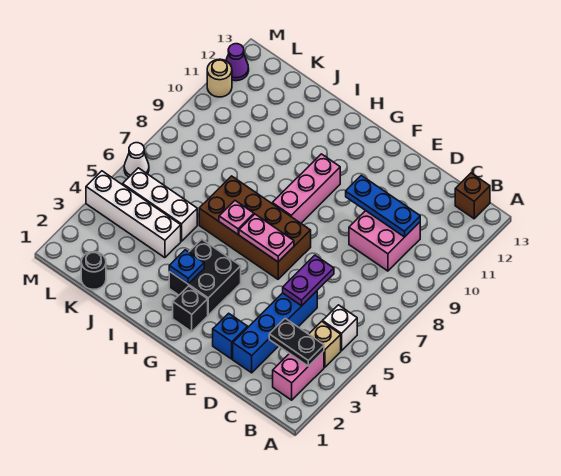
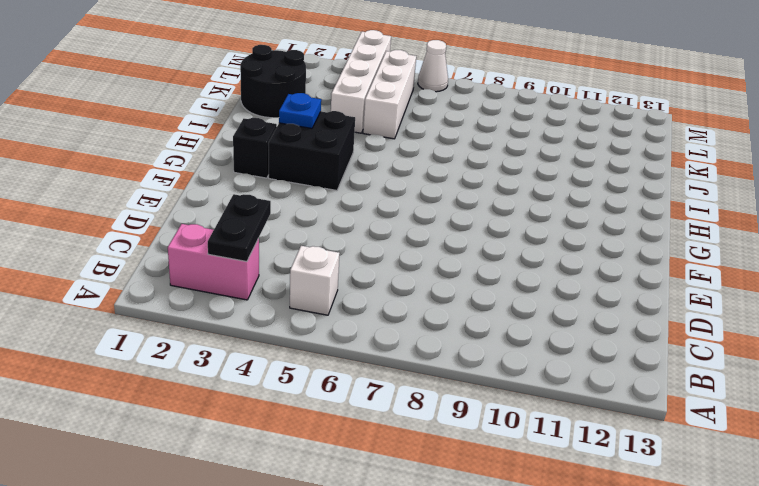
black round brick J1:K2 level 1 -> black round brick K1 level 1
none -> tan brick B4 level 1
none -> brown brick B13 level 1
none -> pink brick C9:D10 level 1

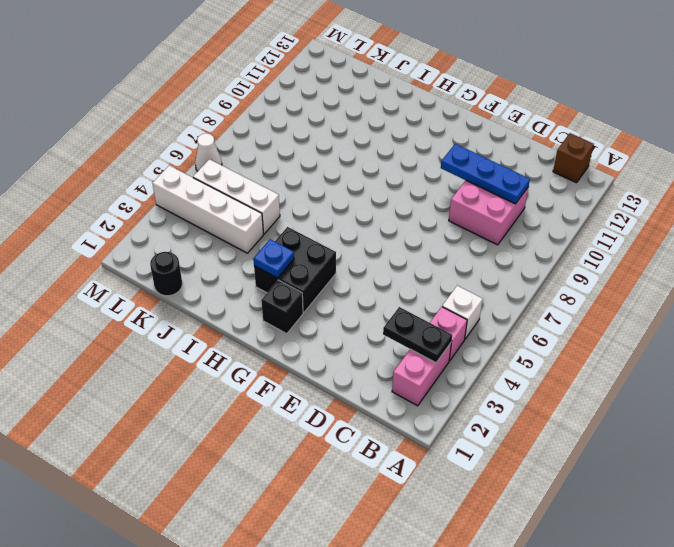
pink brick B4 level 1 -> tan brick B4 level 1
none -> blue brick D2:D5 level 1
none -> blue brick E2 level 1
none -> brown brick F6:I7 level 1

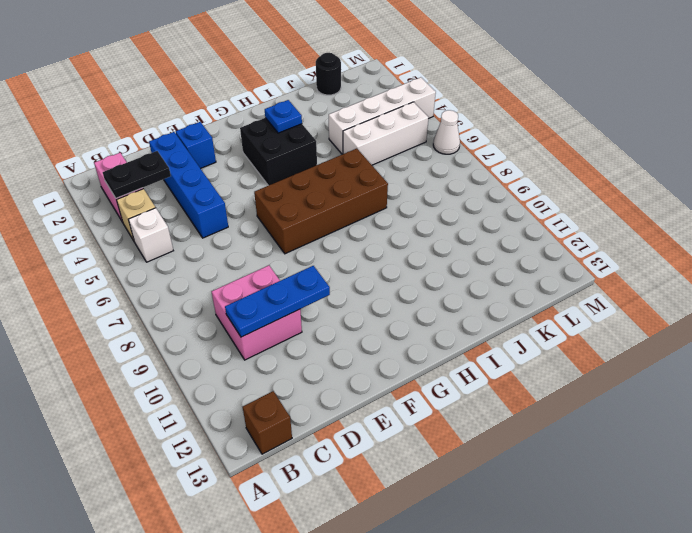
none -> black brick G2 level 1
none -> pink brick G8:G10 level 1
none -> tan round brick M11 level 1

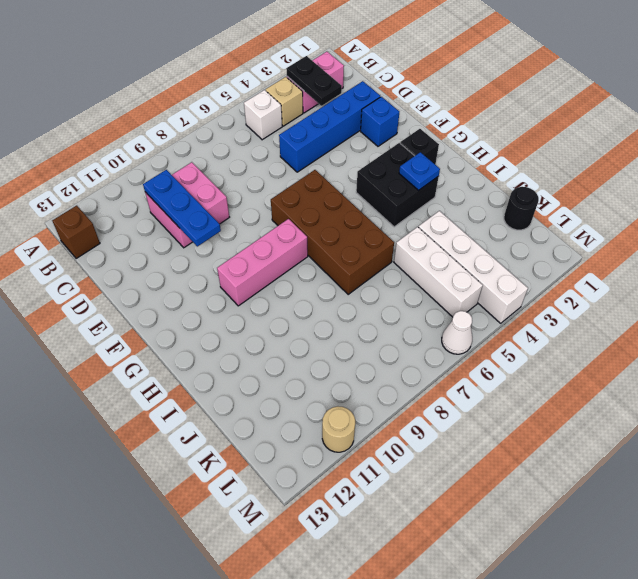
none -> purple cone M12 level 1
none -> purple plate D5:D6 level 2
none -> pink plate F6:G6 level 2

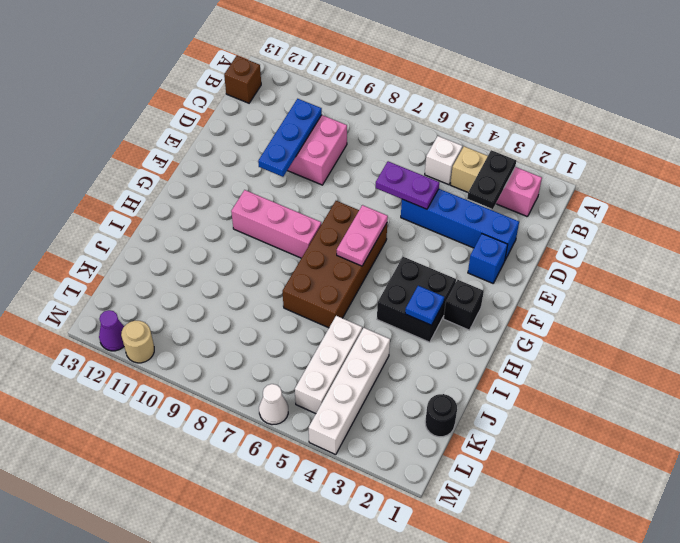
none -> pink plate H6 level 2

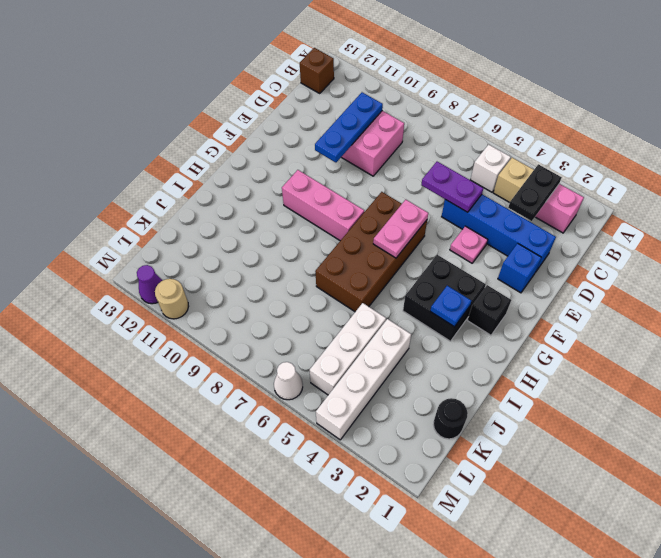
pink plate E4 level 1 -> pink plate H6 level 2

